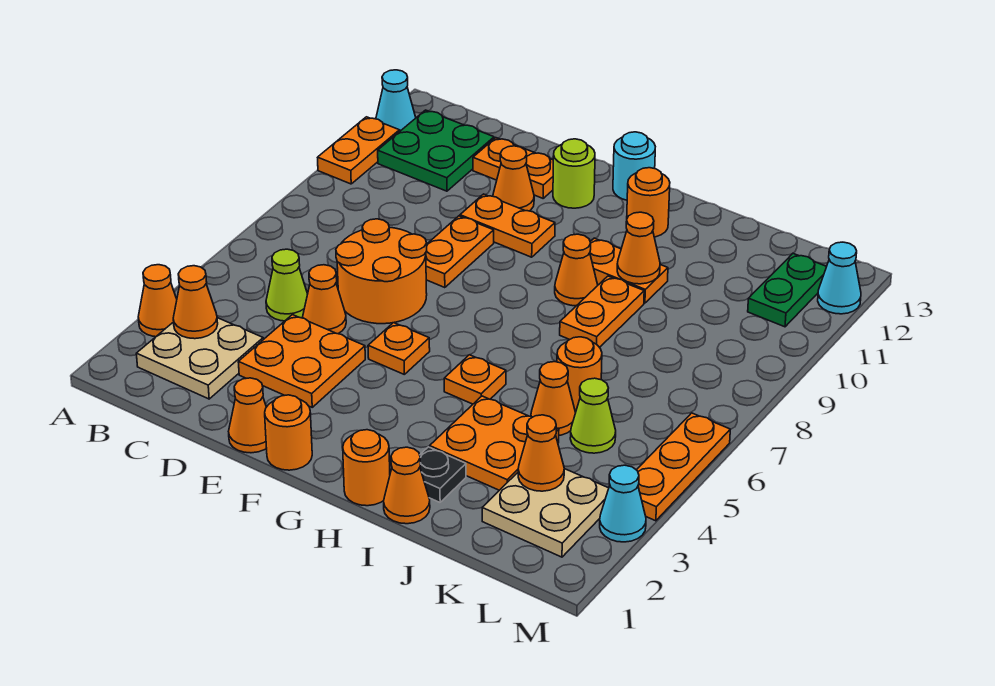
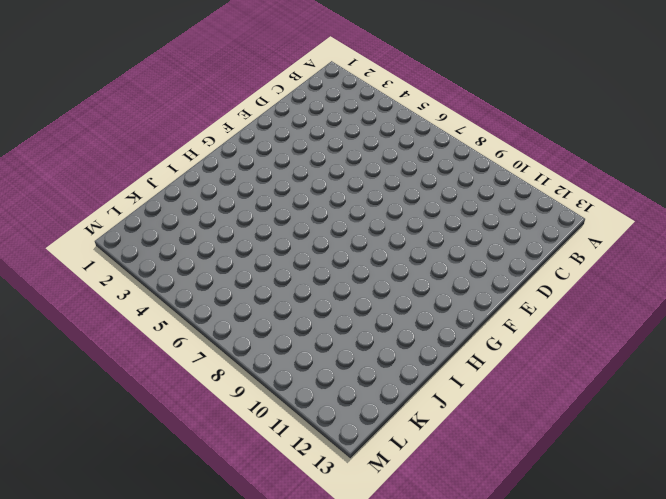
none -> orange cone A3 level 1
none -> orange plate A10:A11 level 1
none -> cyan cone A12 level 1
none -> tan plate B2:C3 level 1

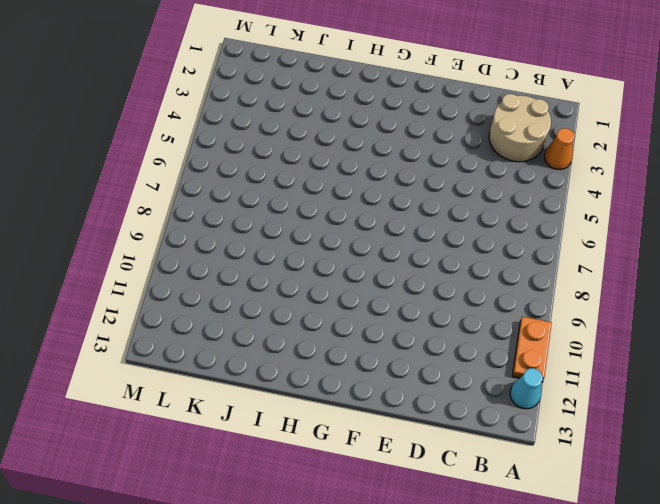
tan round brick B2:C3 level 1 -> tan plate B2:C3 level 1
none -> green plate B11:C12 level 1
none -> lime cone C5 level 1
none -> orange plate D3:E4 level 1
none -> orange cone D5 level 1

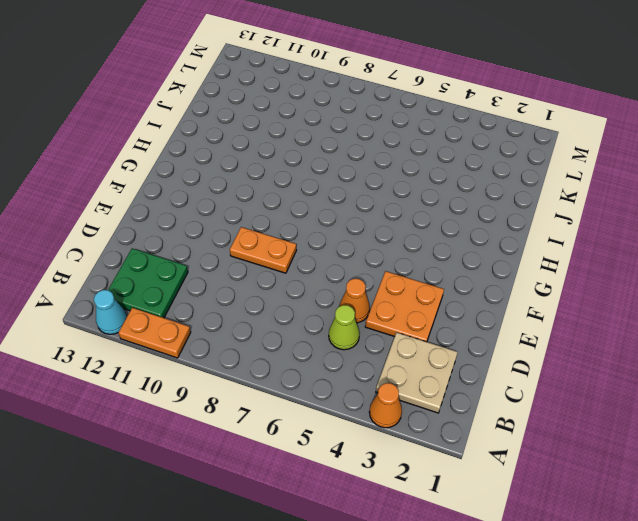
none -> orange round brick D6:E7 level 1
none -> orange plate D12:E12 level 1
none -> orange cone E1 level 1
none -> orange plate E10:F10 level 1

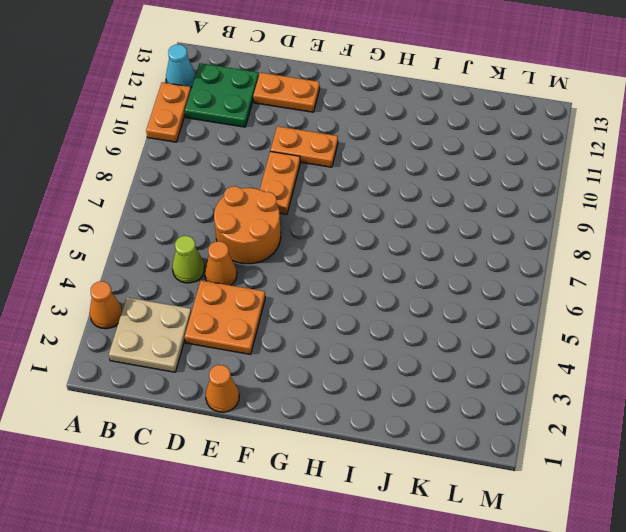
none -> orange cone E11 level 1
none -> orange round brick F1 level 1
none -> orange plate F5 level 1
none -> lime round brick F12 level 1

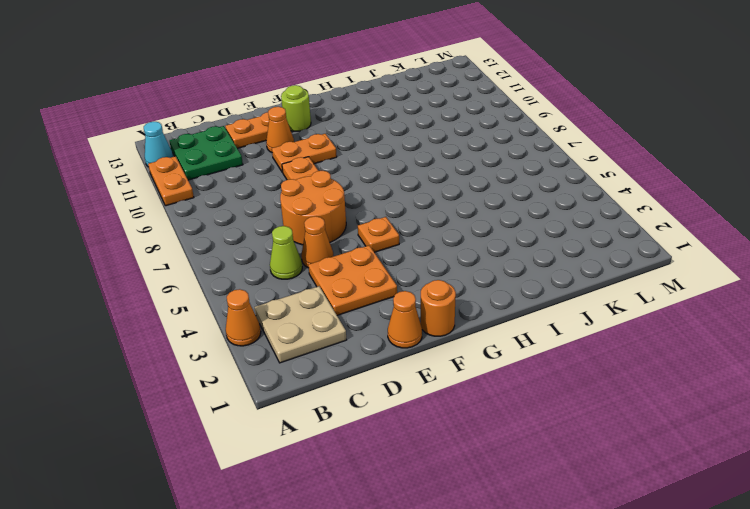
none -> cyan round brick G13 level 1
none -> orange round brick H1 level 1
none -> orange plate H5 level 1
none -> orange cone H9 level 1

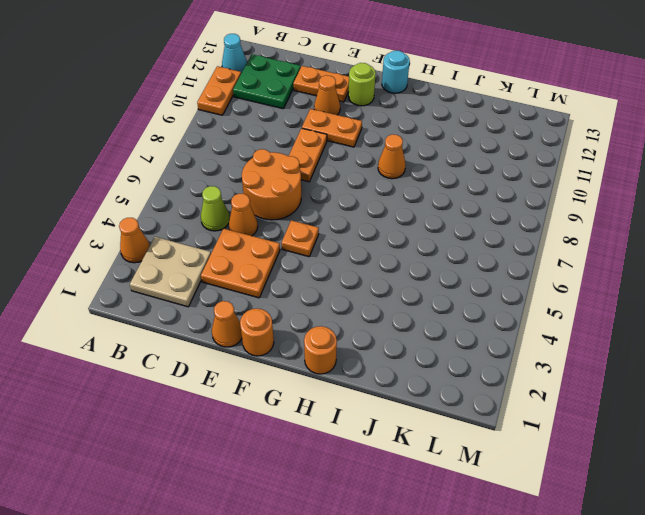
none -> orange plate H5 level 1
none -> orange plate H10:I10 level 1
none -> orange round brick H12 level 1
none -> orange cone I1 level 1

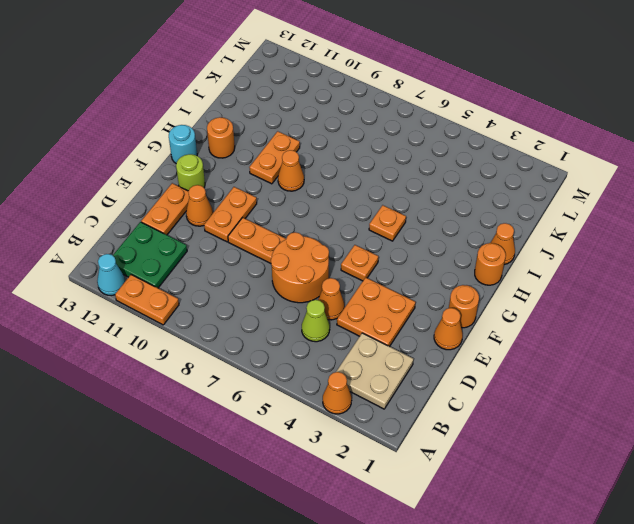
none -> black plate I2 level 1
none -> orange plate I3:J4 level 1
none -> orange plate I8:I9 level 1
none -> orange cone J5 level 1

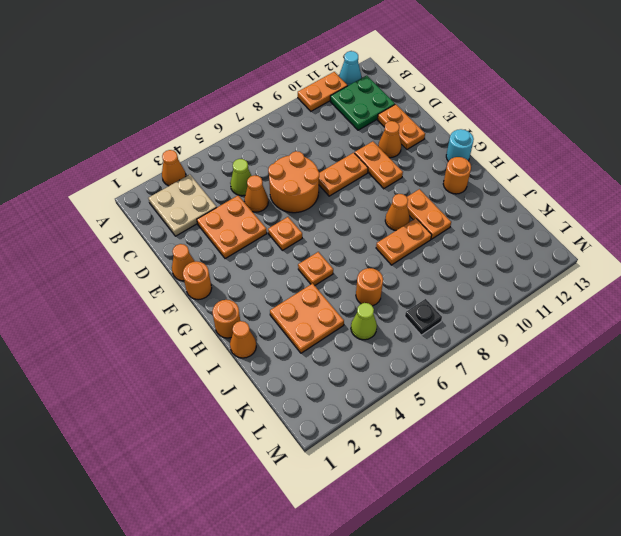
black plate L7 level 1 -> black plate I2 level 1
none -> lime round brick F12 level 1
none -> orange cone J5 level 1
none -> tan plate K2:L3 level 1
none -> green plate L11:L12 level 1

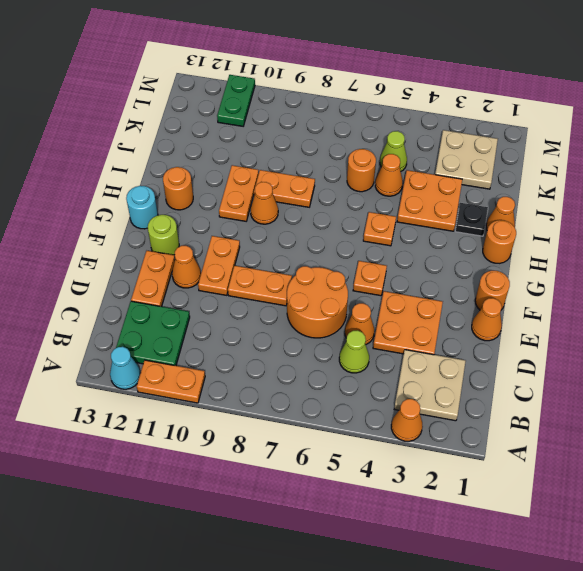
green plate L11:M11 level 1 -> green plate L11:L12 level 1
none -> cyan cone M3 level 1
none -> orange plate M4:M6 level 1
none -> cyan cone M12 level 1
none -> orange cone B3 level 2

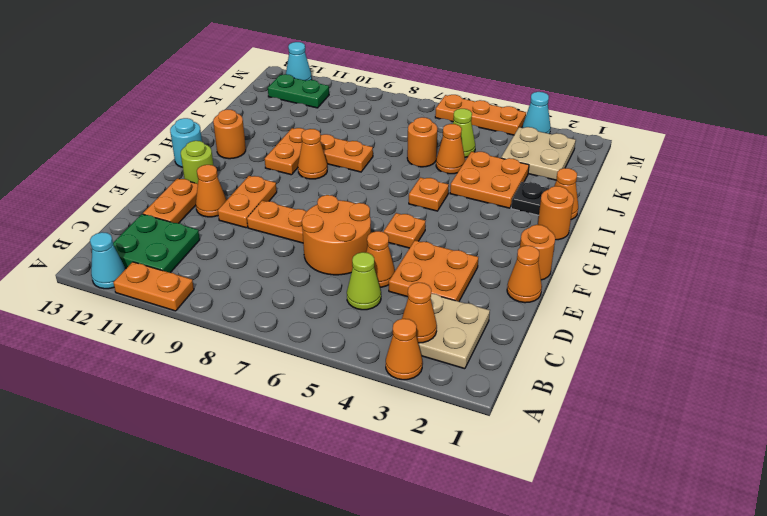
none -> orange cone I10 level 2
none -> orange cone K3 level 2

